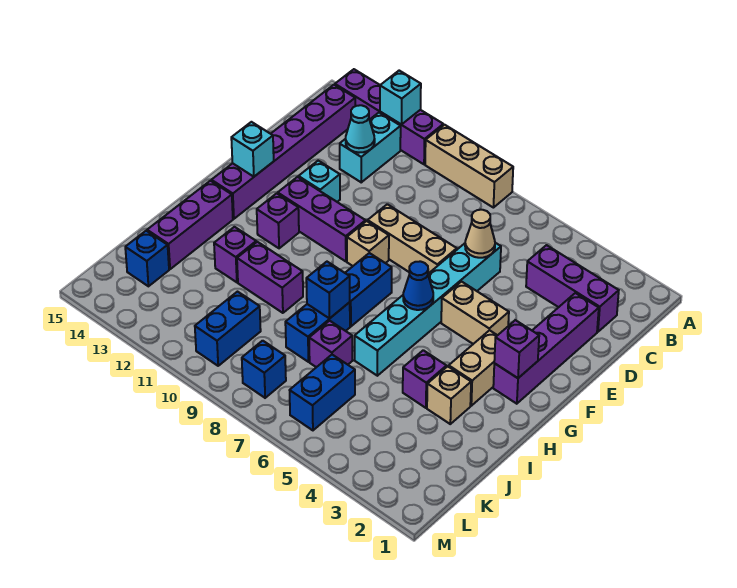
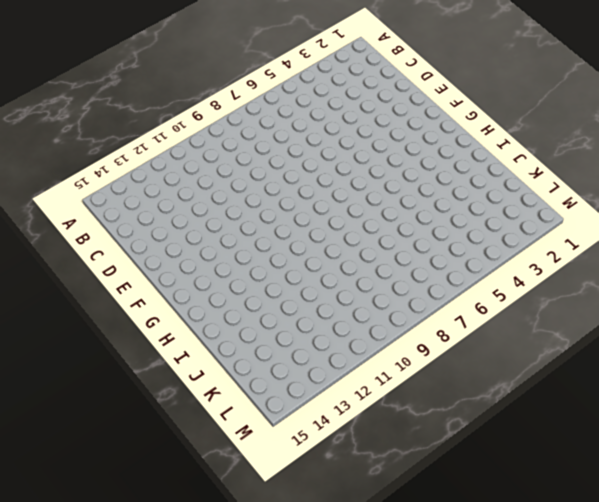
none -> tan brick A8:A10 level 1
none -> purple brick A11:A14 level 1
none -> cyan brick B12:C12 level 1
none -> purple brick B14:G14 level 1

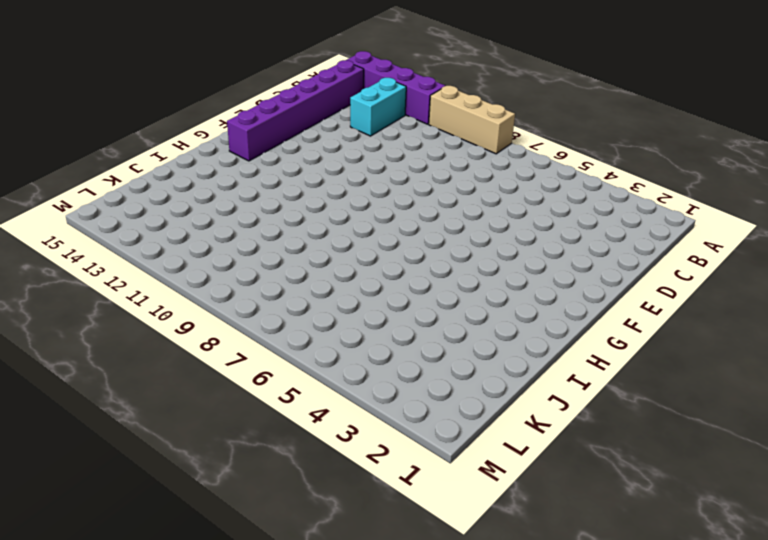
none -> purple brick C2:C4 level 1
none -> purple brick D2:G2 level 1
none -> cyan brick D6:I6 level 1
none -> tan brick E7:E9 level 1

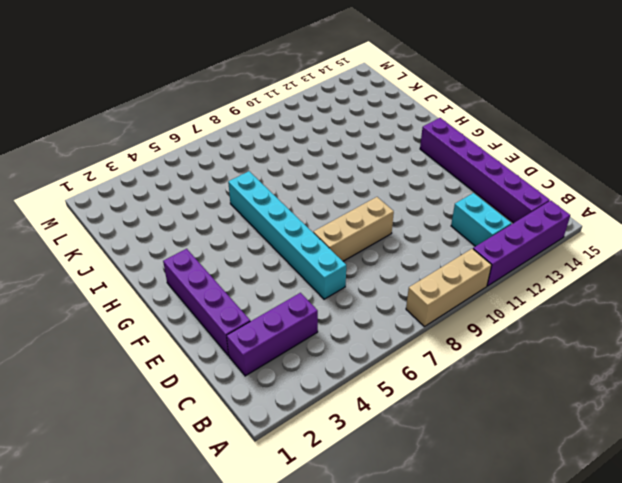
none -> cyan brick E12 level 1
none -> tan brick F4:F5 level 1
none -> tan brick F9 level 1
none -> purple brick F10:F12 level 1

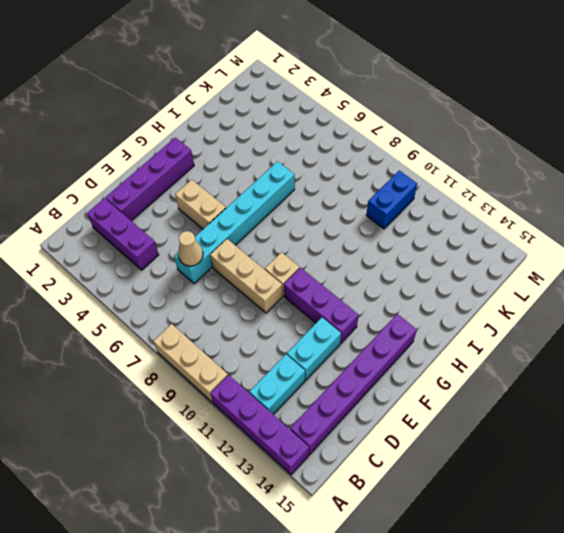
cyan brick D12:E12 level 1 -> cyan brick E12 level 1
none -> tan brick G3:H3 level 1
none -> blue brick G8:H8 level 1
none -> purple brick G12 level 1
none -> purple brick H14:J14 level 1

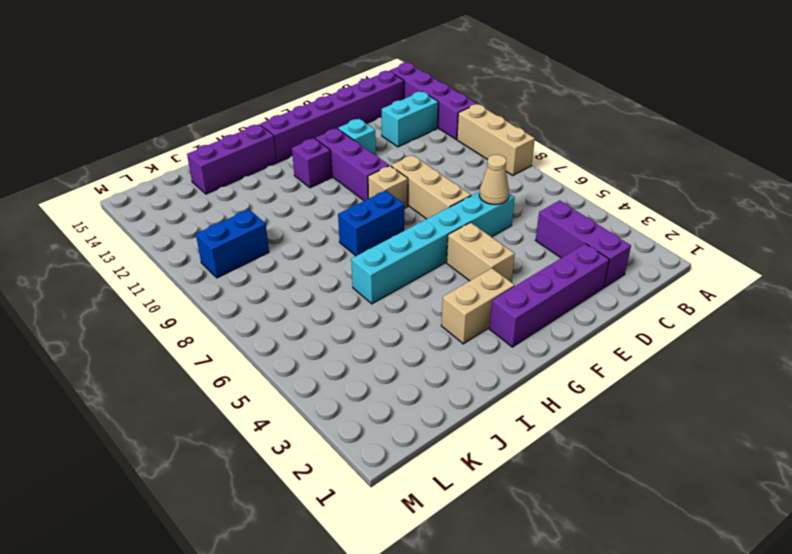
none -> tan brick I3 level 1
none -> purple brick I4 level 1
none -> blue brick I8:J8 level 1
none -> purple brick I10:I11 level 1

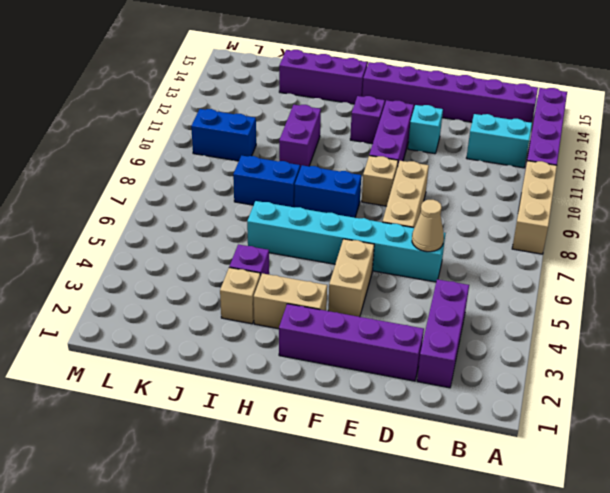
none -> purple brick I12 level 1
none -> purple brick J7 level 1
none -> blue brick K6:L6 level 1
none -> blue brick K14 level 1

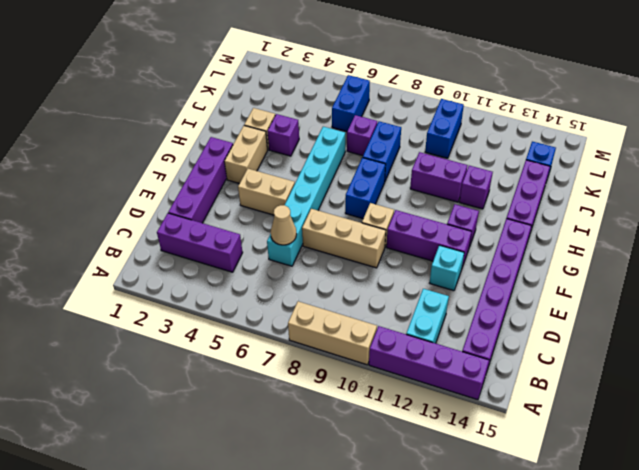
none -> blue brick L8 level 1
none -> cyan brick A12 level 2
none -> cyan cone C12 level 2
none -> cyan brick F14 level 2

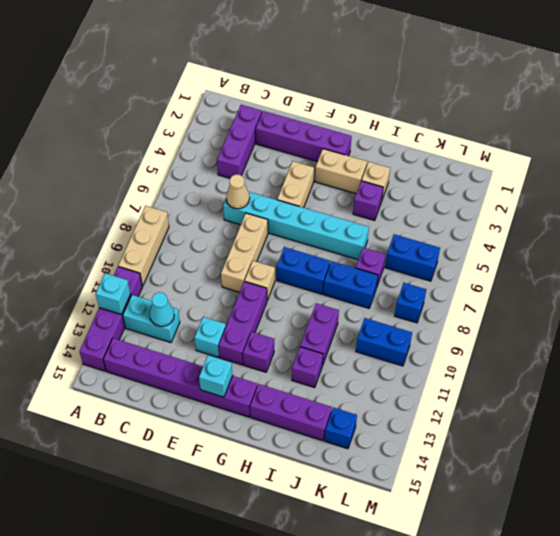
none -> purple brick G2 level 2
none -> blue cone G6 level 2
none -> blue brick I8 level 2

